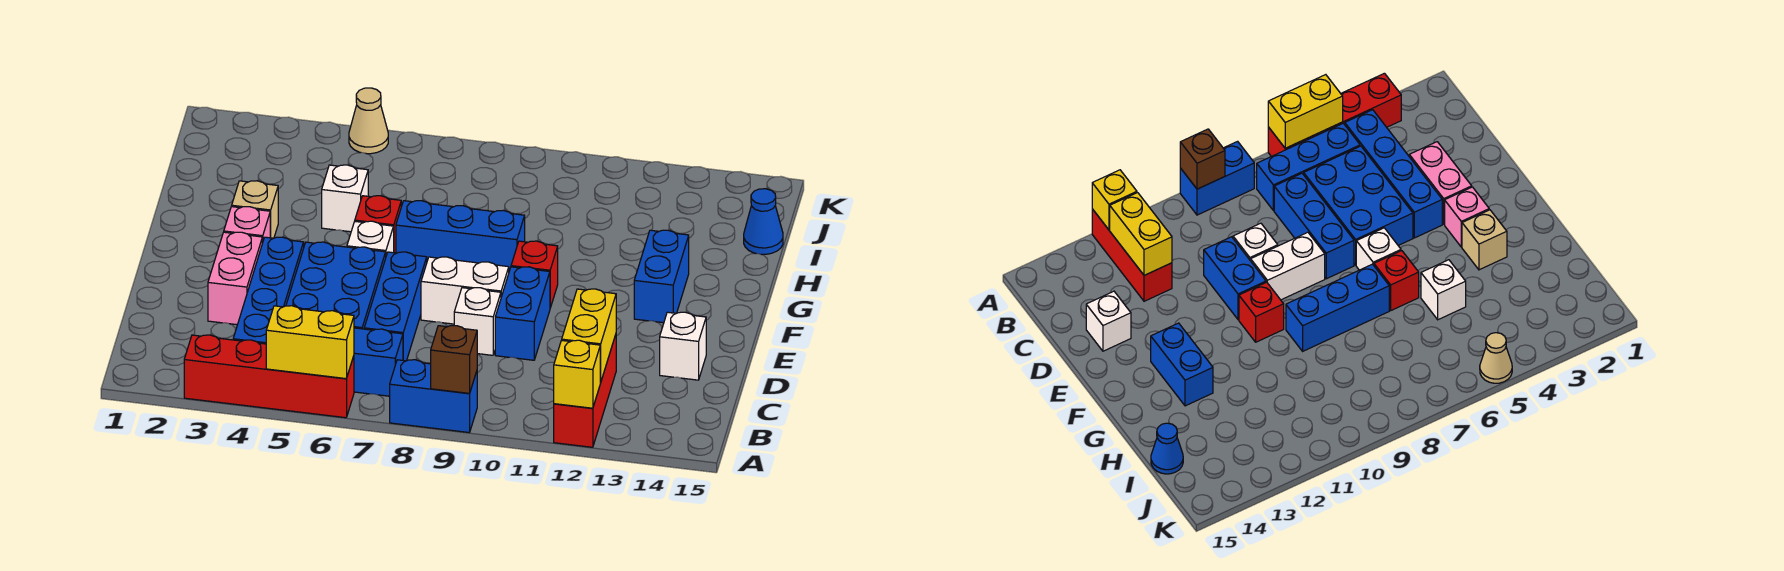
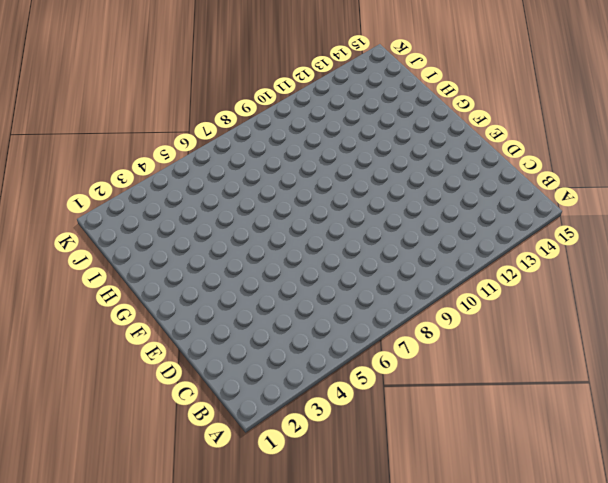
none -> red brick A3:A6 level 1
none -> blue brick A8:A9 level 1
none -> red brick A12:C12 level 1

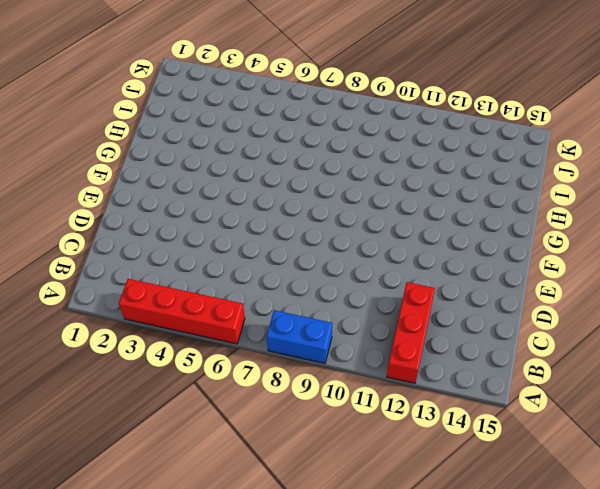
none -> blue brick B4:E4 level 1
none -> blue brick B5:B7 level 1
none -> blue brick C5:E6 level 1

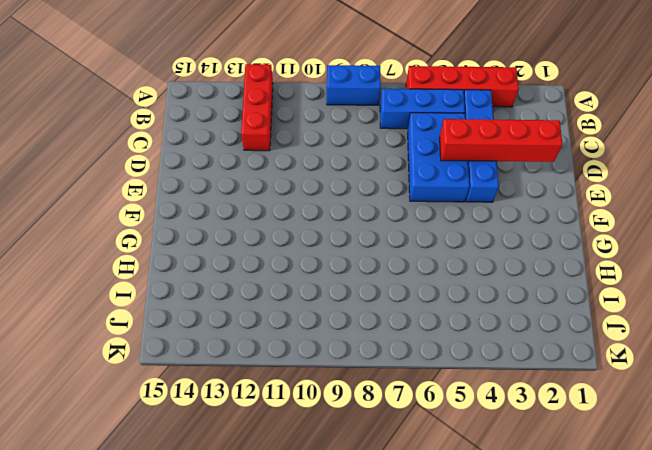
red brick D2:D5 level 2 -> none
none -> blue brick C7:E7 level 1
none -> pink brick D3:E3 level 1
none -> white brick D9 level 1

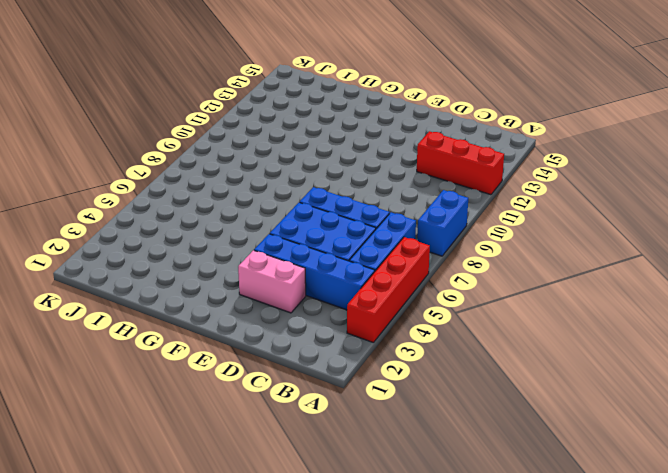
none -> white brick D9 level 1
none -> blue brick D10:E10 level 1
none -> white brick D14 level 1

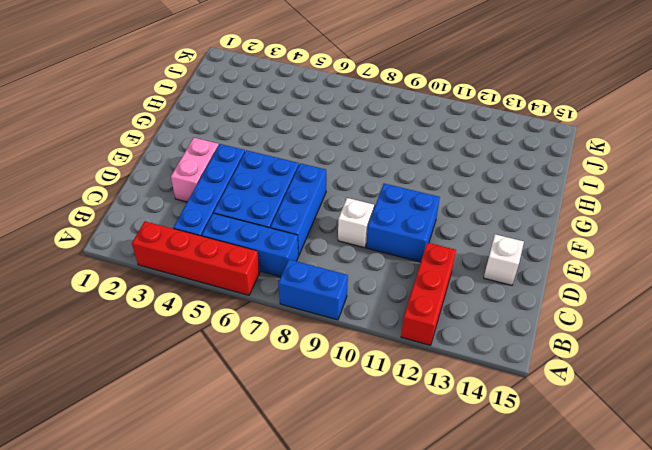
blue brick D10:E11 level 1 -> blue brick D10:E10 level 1
none -> white brick E8:E9 level 1
none -> pink brick F3 level 1
none -> white brick F6 level 1

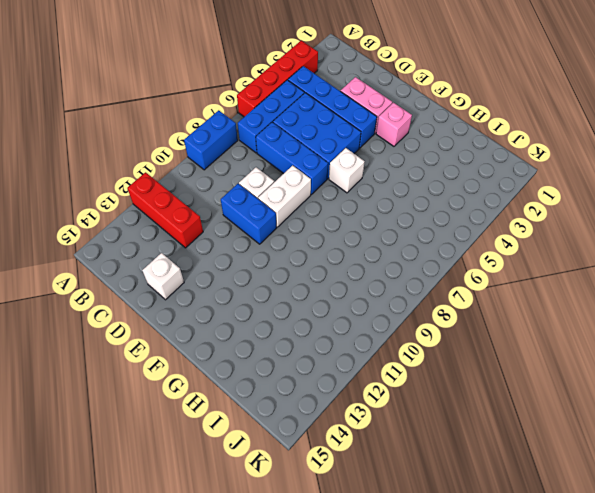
none -> red brick F10 level 1
none -> blue brick F13:G13 level 1
none -> tan brick G3 level 1

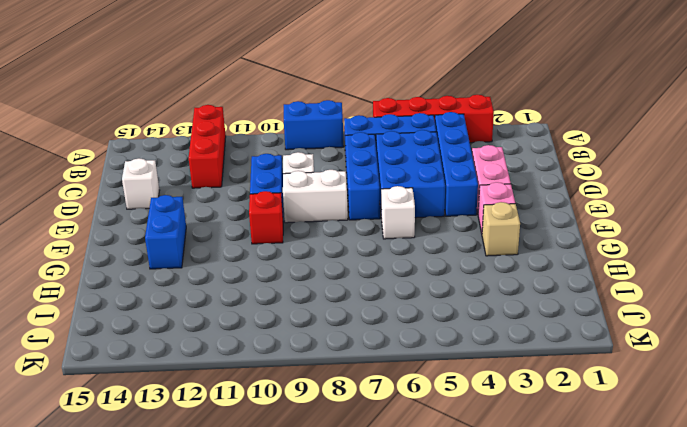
none -> red brick G6 level 1
none -> blue brick G7:G9 level 1
none -> white brick H5 level 1

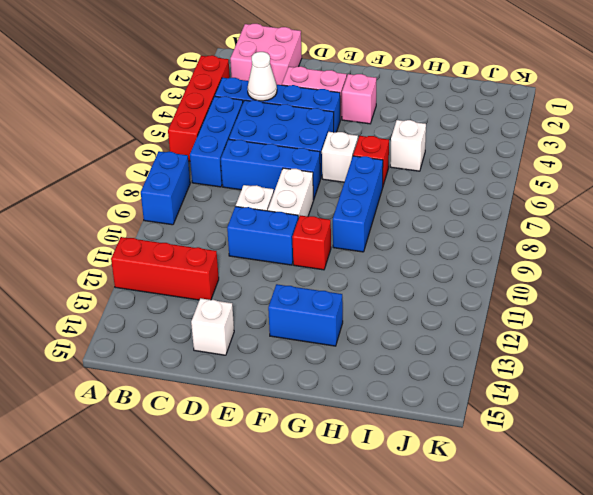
pink brick B1:C2 level 1 -> none
white cone C4 level 2 -> none
none -> tan brick G3 level 1
none -> blue cone I15 level 1
none -> tan cone K5 level 1

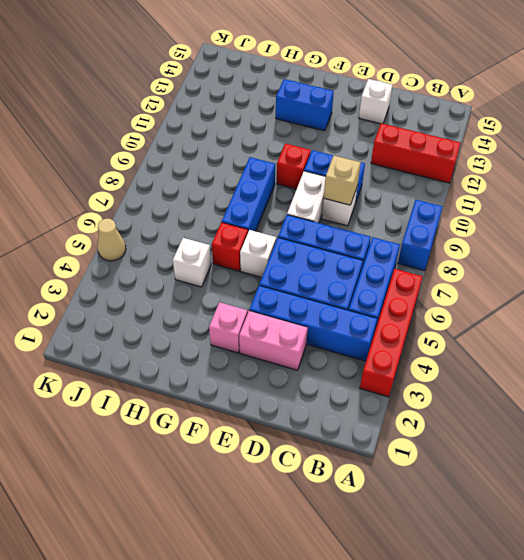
tan brick D9 level 2 -> tan brick G3 level 1
none -> blue cone I15 level 1
none -> yellow brick A5:A6 level 2
none -> brown brick A9 level 2

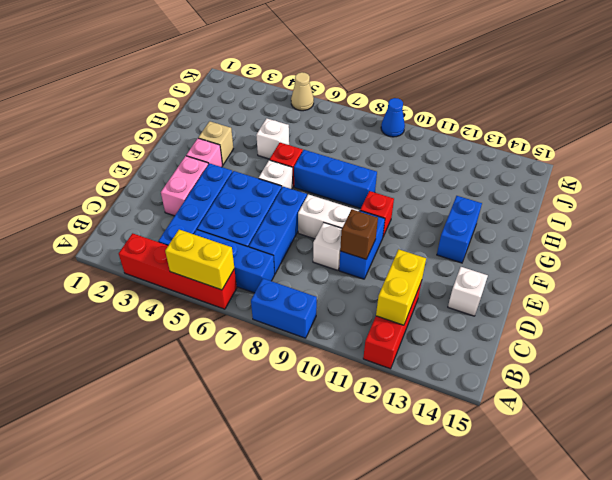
brown brick D10 level 2 -> brown brick A9 level 2
blue cone K9 level 1 -> blue cone I15 level 1
none -> yellow brick A12 level 2

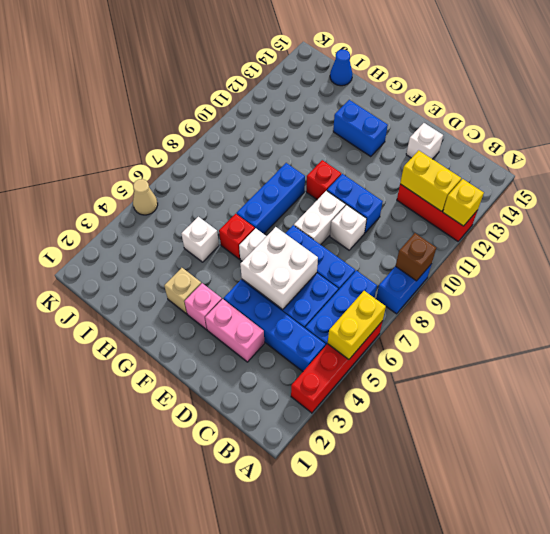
white brick D5:E6 level 2 -> none

